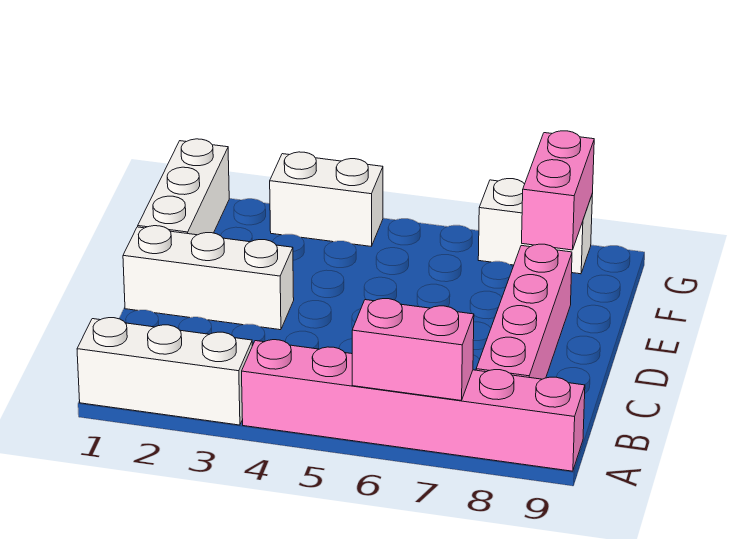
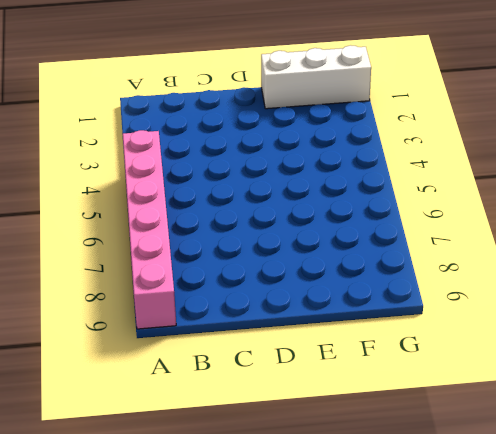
none -> white brick A1:A3 level 1
none -> pink brick B8:E8 level 1

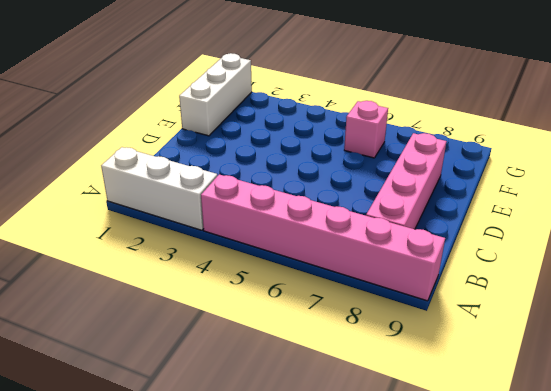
pink brick F6 level 1 -> none
none -> white brick D1:D3 level 1
none -> white brick G3:G4 level 1

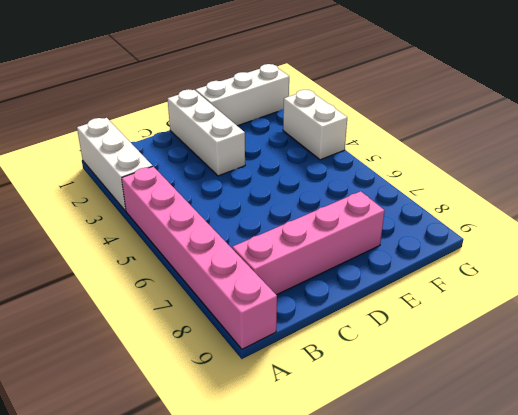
none -> white brick G7:G8 level 1
none -> pink brick A6:A7 level 2

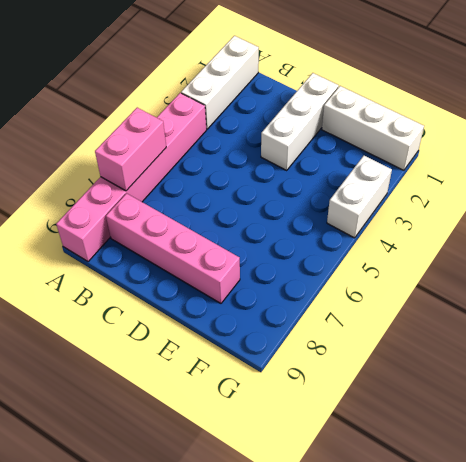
none -> white brick G7:G8 level 1
none -> pink brick F8:G8 level 2

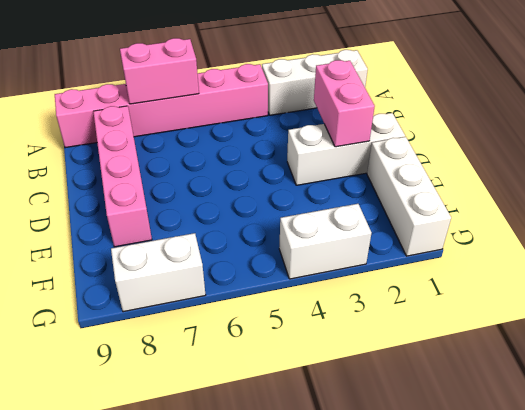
pink brick C2:D2 level 2 -> pink brick F8:G8 level 2

